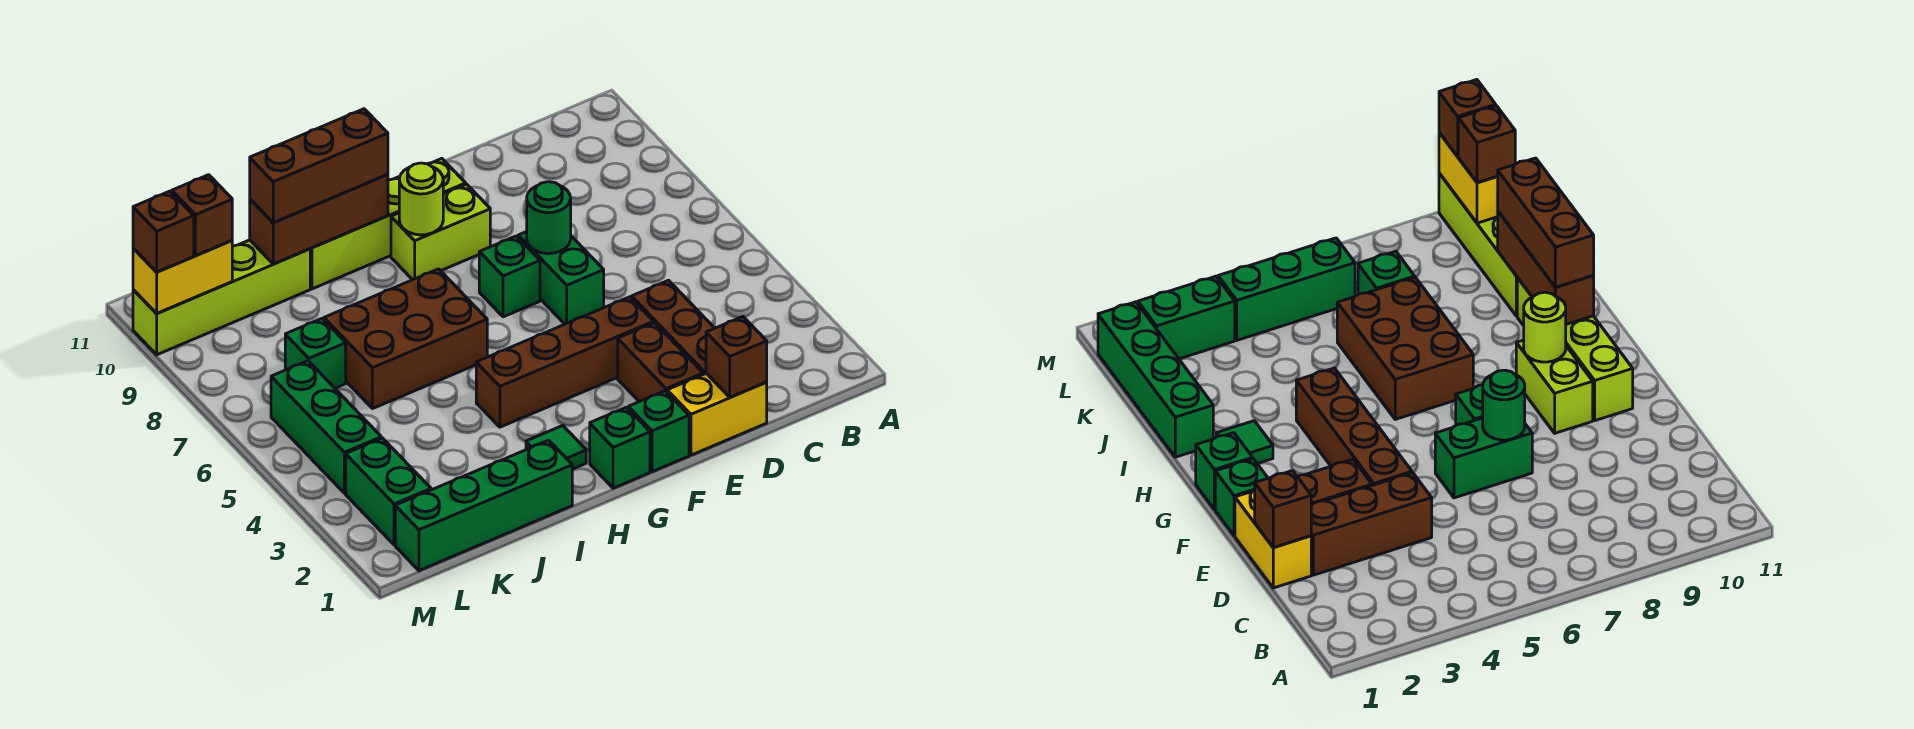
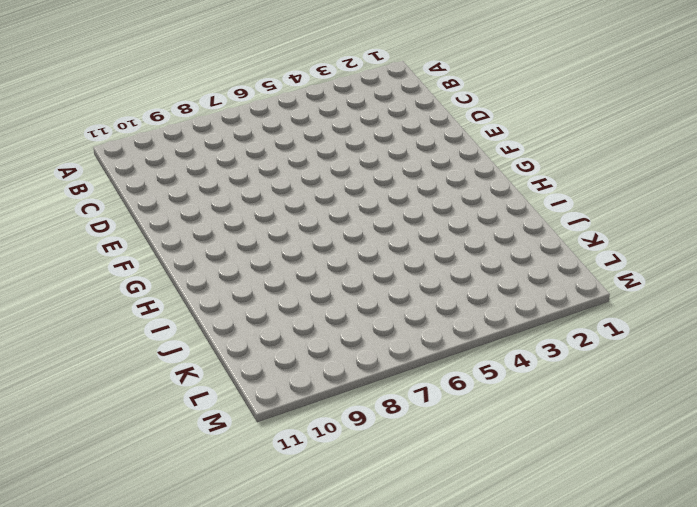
none -> yellow brick D1:E1 level 1
none -> brown brick D2:D4 level 1
none -> brown brick E2:E3 level 1

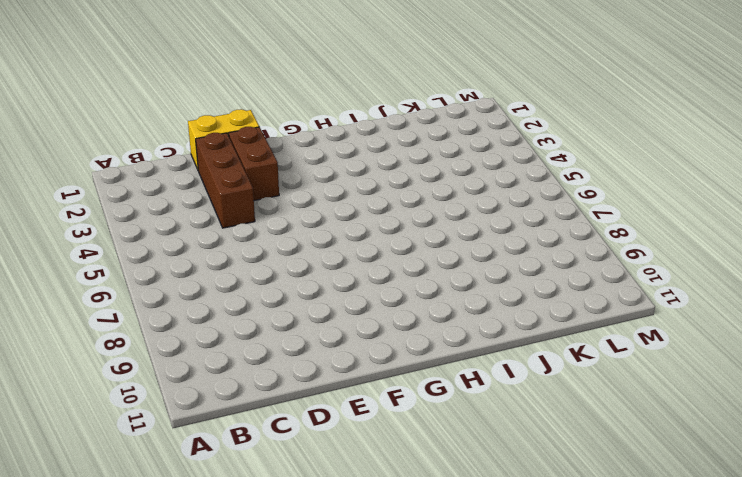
none -> brown brick E4:H4 level 1
none -> green brick E6:E7 level 1
none -> green brick F1 level 1

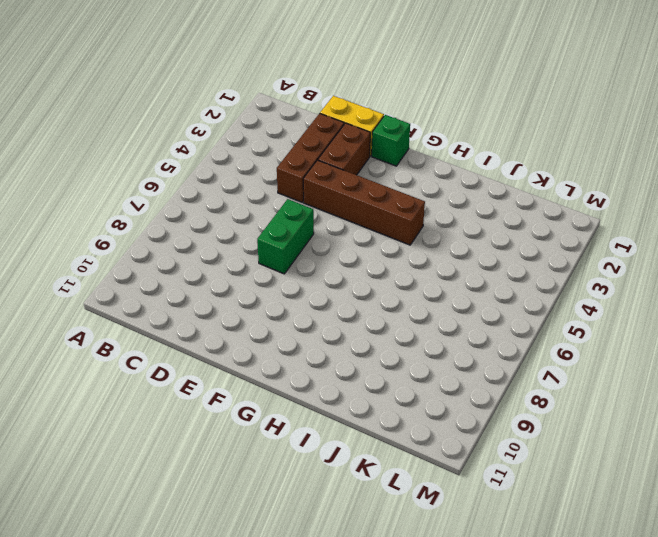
none -> green brick F7 level 1
none -> lime brick F9:G9 level 1
none -> lime brick F10:I10 level 1

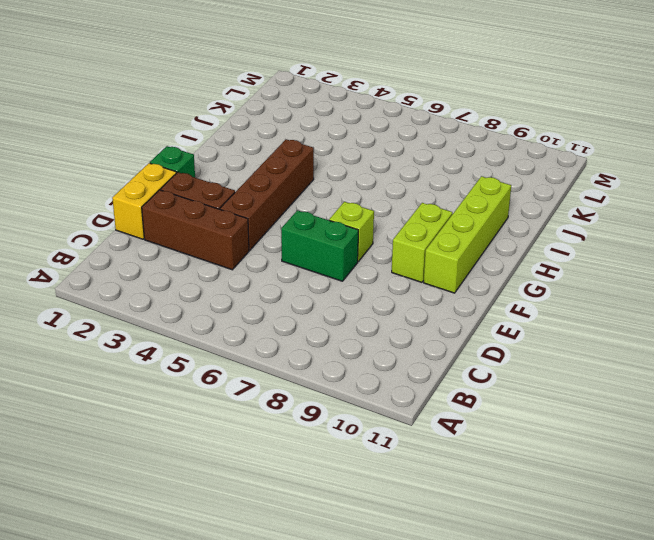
lime brick F7 level 1 -> green brick F7 level 1
none -> green brick G1 level 1
none -> green tile H2 level 1
none -> brown brick H6:J7 level 1

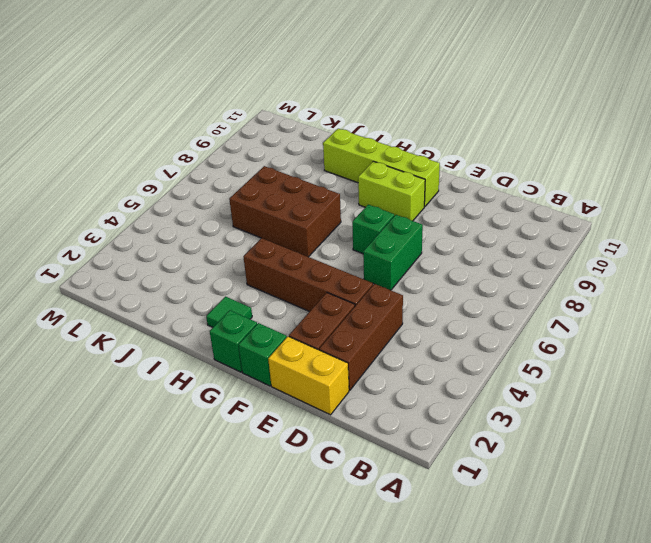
none -> green brick I1:L1 level 1
none -> lime brick J10:M10 level 1
none -> green brick K7 level 1

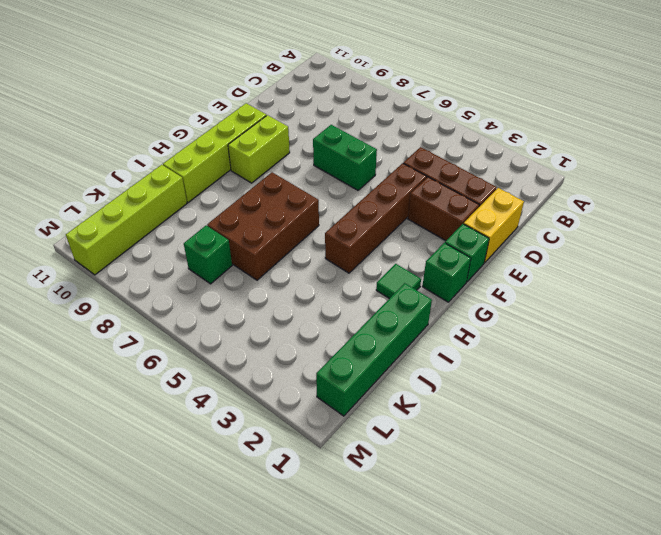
none -> green brick F7 level 1
none -> green brick L2:L3 level 1
none -> green brick L4:L6 level 1

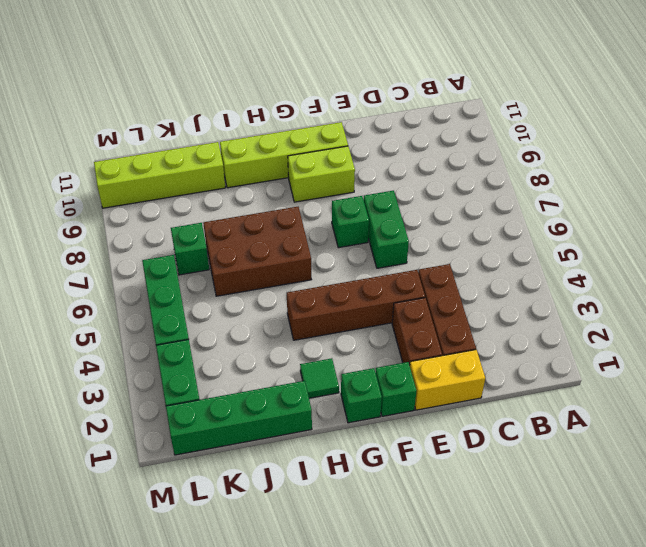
none -> brown brick D1 level 2
none -> green round brick E7 level 2
none -> lime round brick G9 level 2

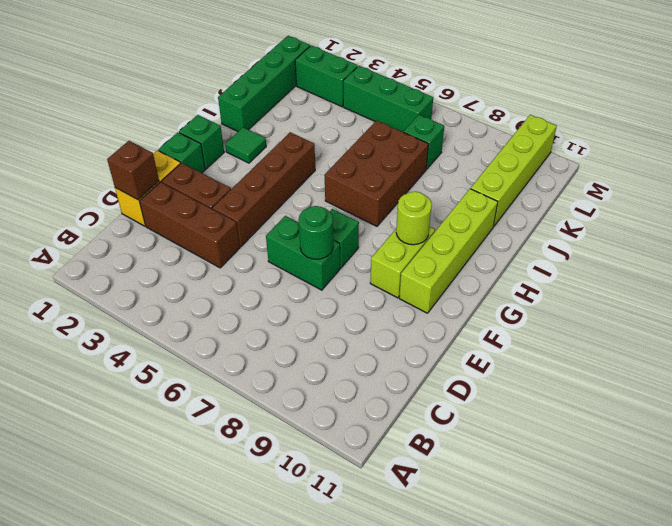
none -> brown brick H10:J10 level 2
none -> yellow brick L10:M10 level 2
none -> brown brick H10:J10 level 3

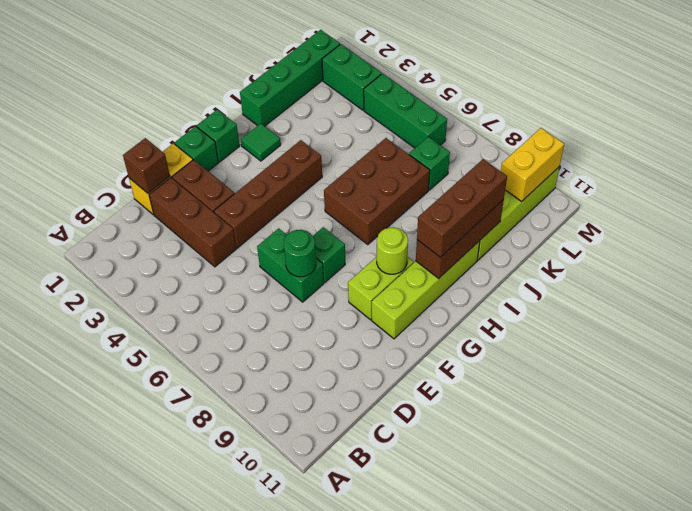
none -> brown brick L10 level 3
none -> brown brick M10 level 3

